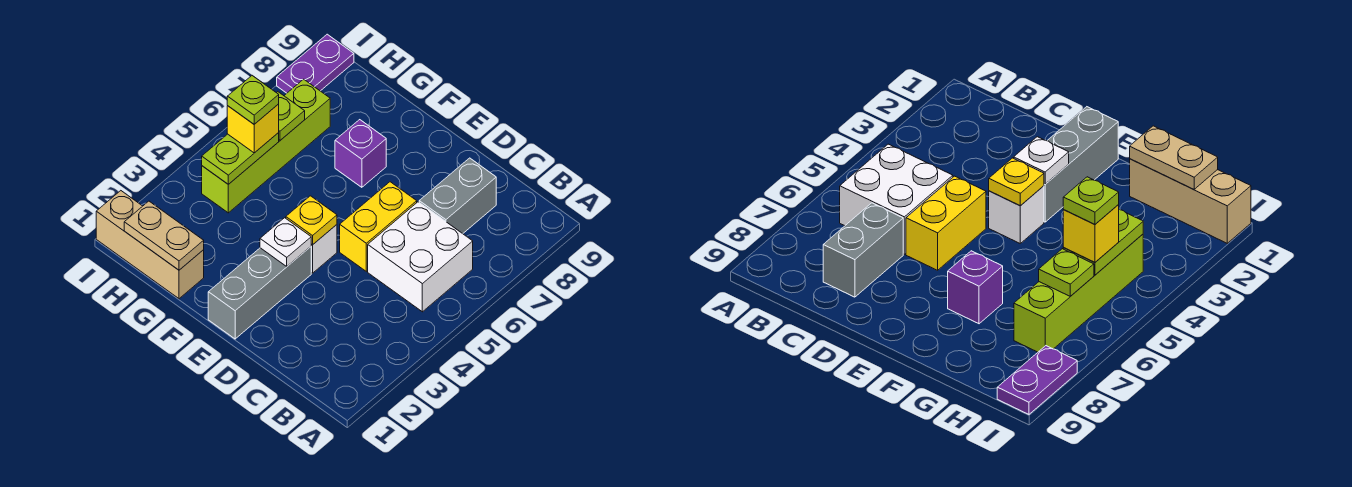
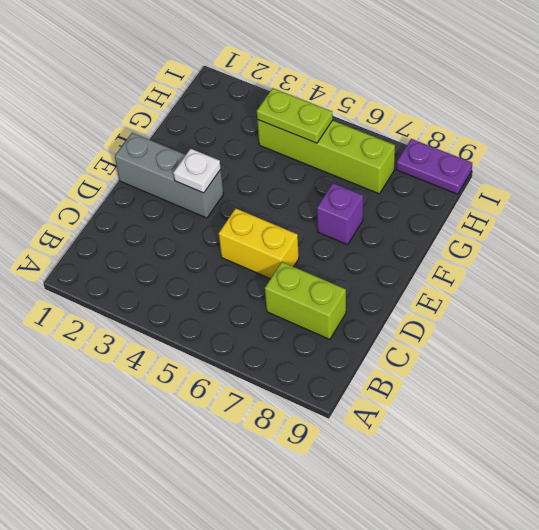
lime brick C7:C8 level 1 -> grey brick C7:C8 level 1
none -> white brick B5:C6 level 1
none -> white brick E4 level 1
none -> tan brick G1:I1 level 1

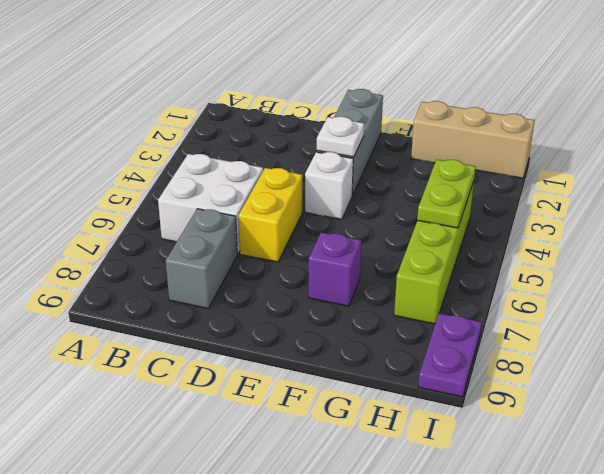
none -> yellow plate E4 level 2
none -> tan plate G1:H1 level 2
none -> lime plate H6 level 2

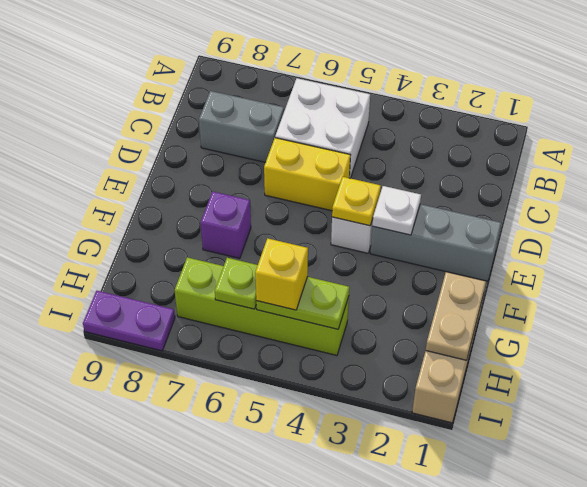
none -> lime plate H5 level 4

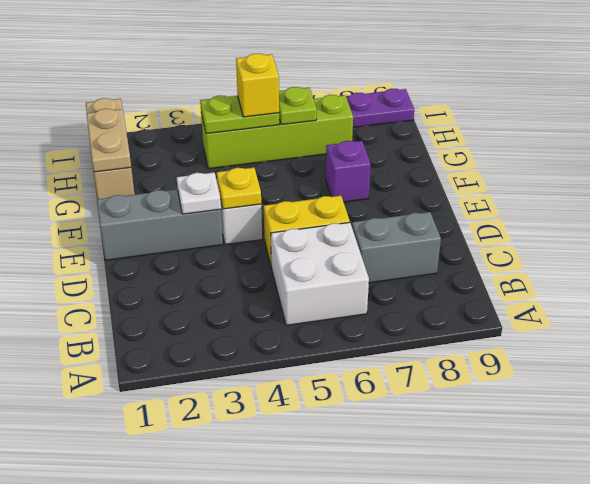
none -> lime plate H5 level 4

